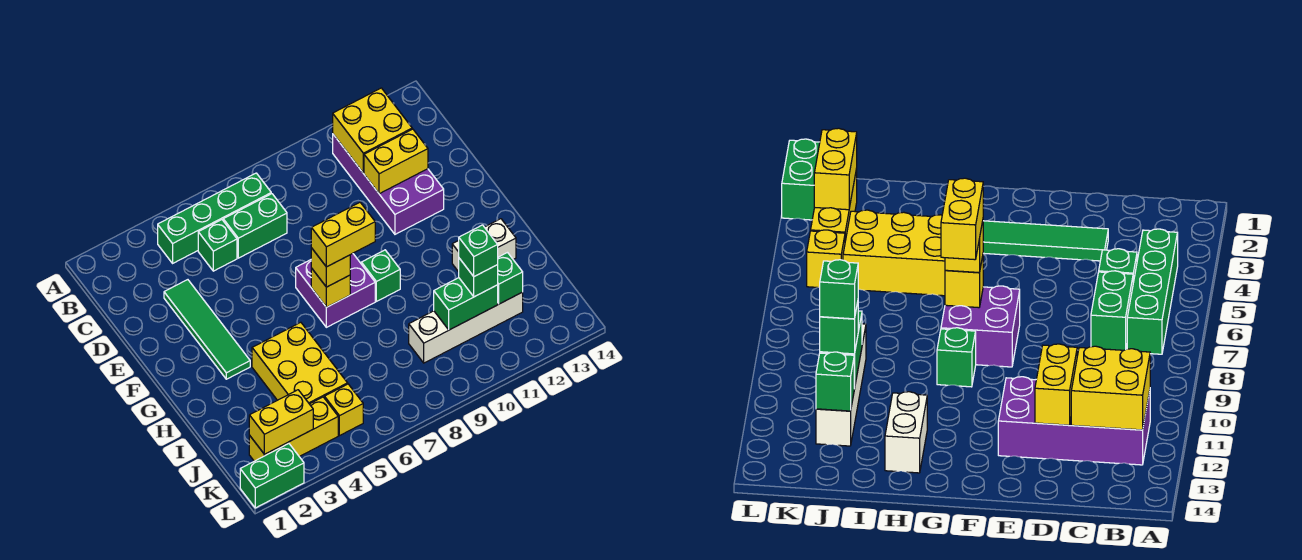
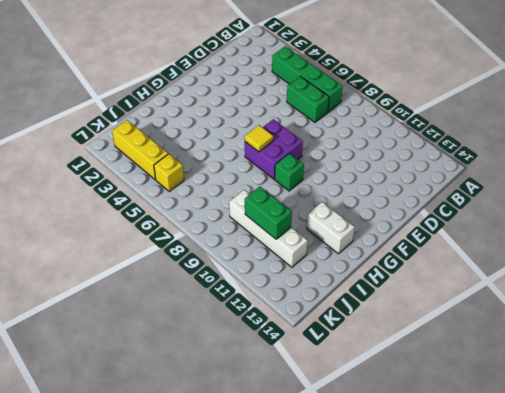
yellow tile G7 level 2 -> yellow brick G7 level 2
none -> purple brick B11:E12 level 1
none -> green brick C5 level 1
none -> green tile D3:G3 level 1

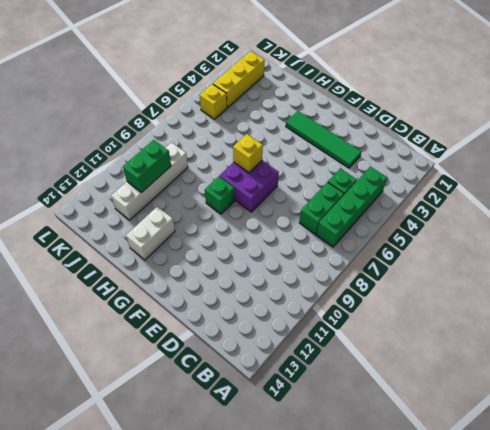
none -> purple brick B11:E12 level 1
none -> yellow brick H4:J5 level 1
none -> green brick L1:L2 level 1

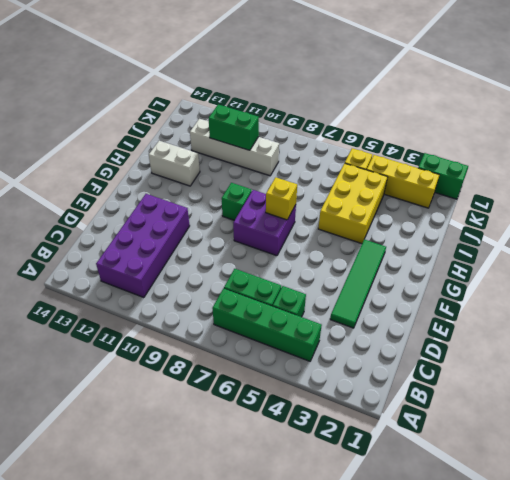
none -> yellow brick B11:C12 level 2
none -> yellow brick D11:D12 level 2
none -> green brick J12 level 2

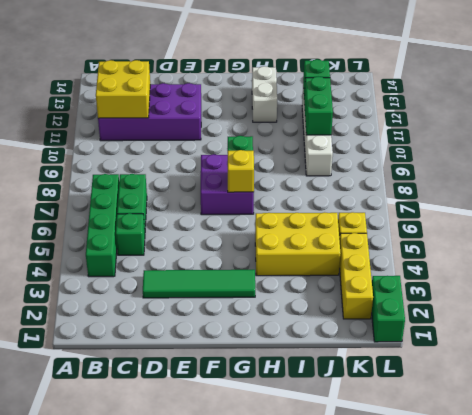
none -> yellow brick D11:D12 level 2
none -> yellow brick K2:K3 level 2
none -> yellow brick G7 level 3

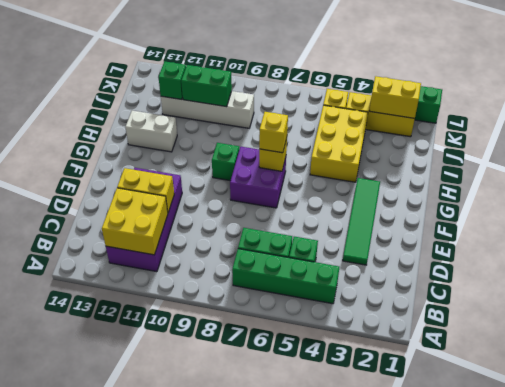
none -> green brick J11 level 3
none -> yellow brick G7:G8 level 4
none -> green brick J11 level 4

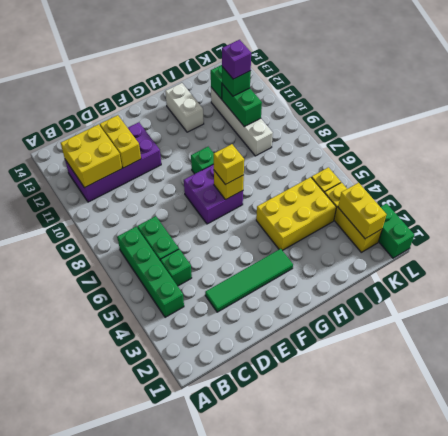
purple brick J11 level 4 -> green brick J11 level 4
none -> yellow brick G7:G8 level 4

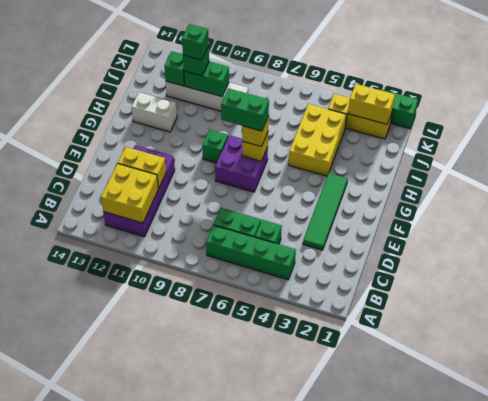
green brick G7:G8 level 4 -> yellow brick G7:G8 level 4
none -> yellow brick K5 level 1

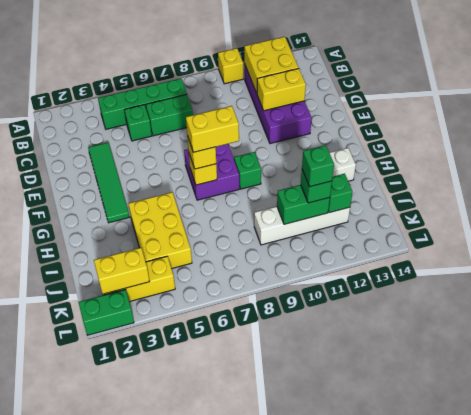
yellow brick A10 level 1 -> yellow brick K5 level 1

